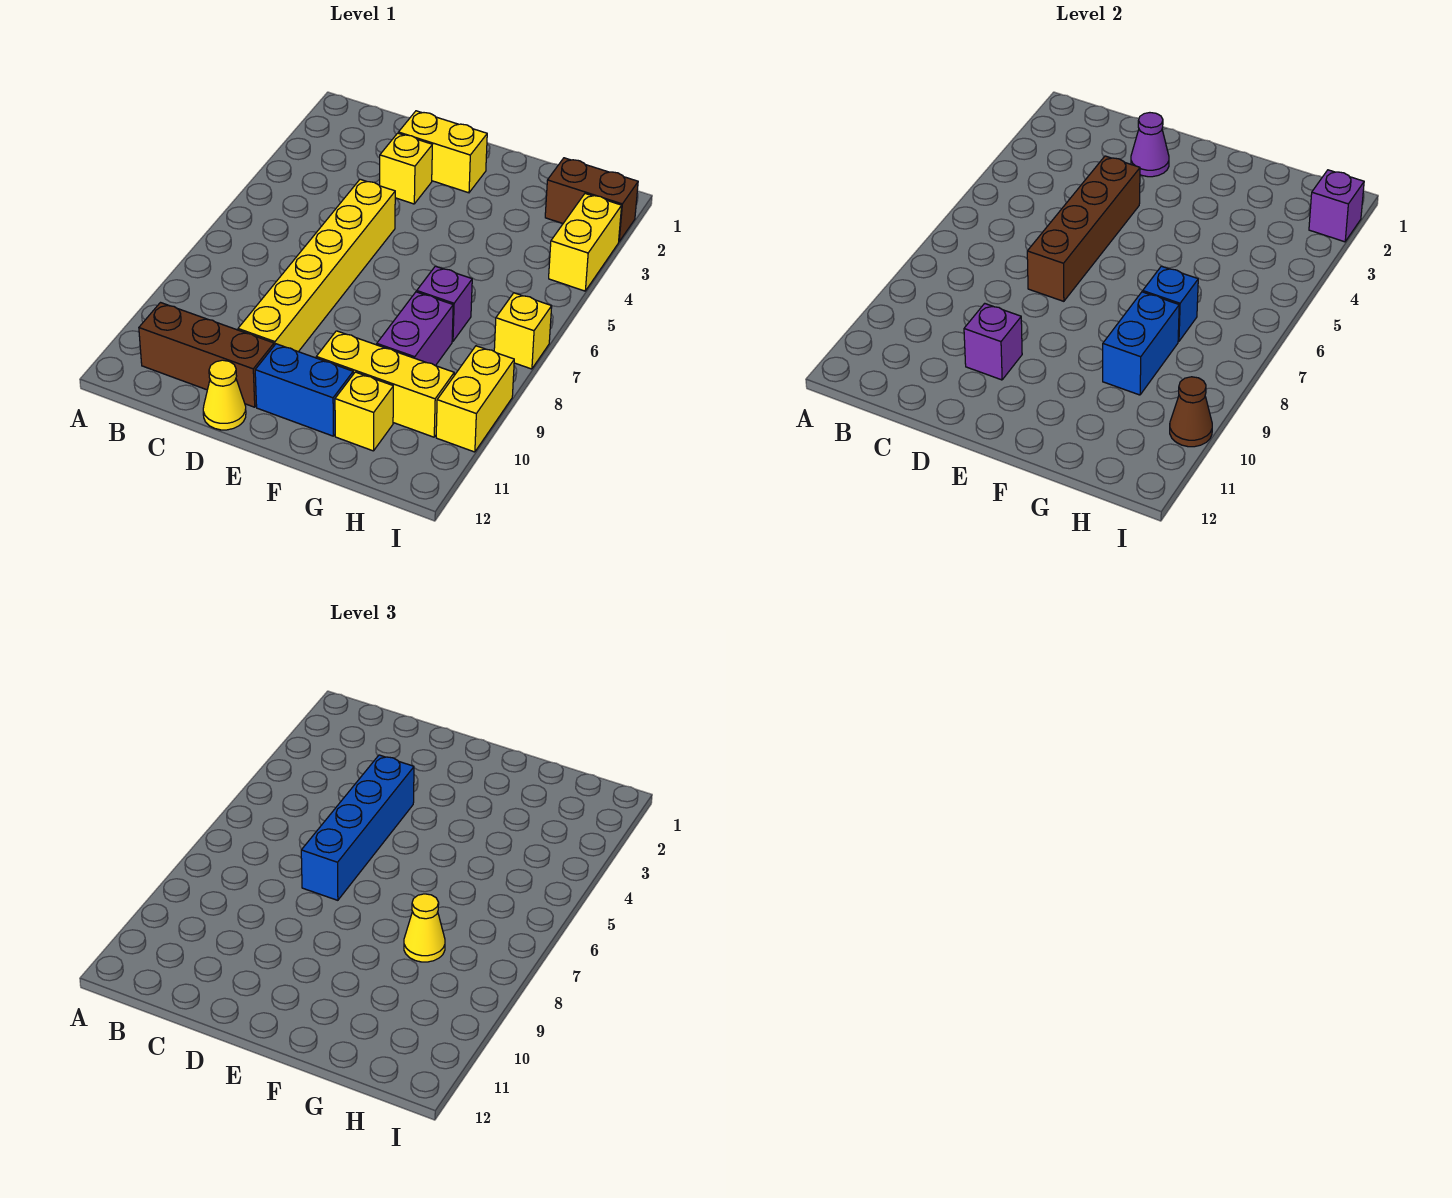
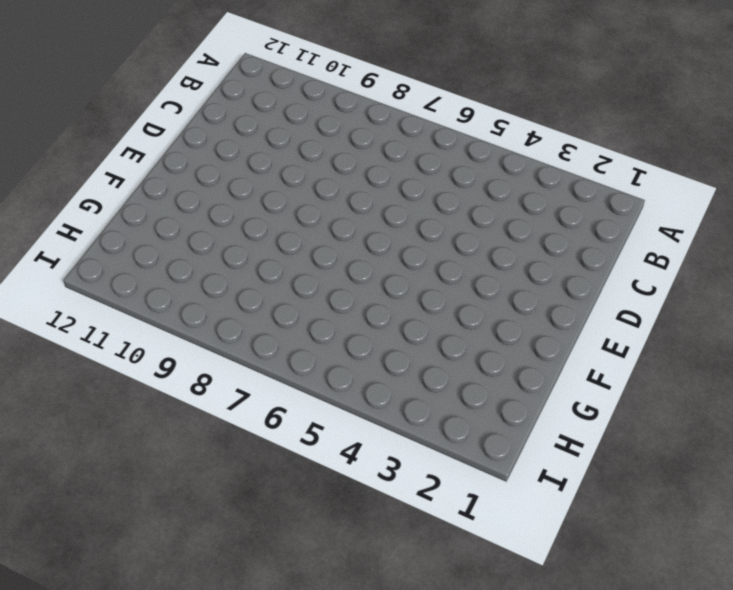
none -> brown brick B11:D11 level 1
none -> yellow brick D2:E2 level 1
none -> yellow brick D3 level 1

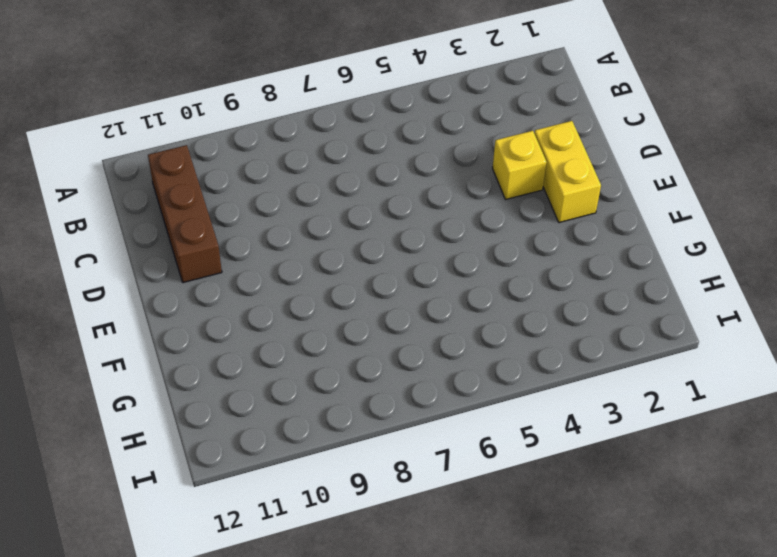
none -> yellow brick D5:D10 level 1
none -> yellow cone D12 level 1
none -> blue brick E11:F11 level 1

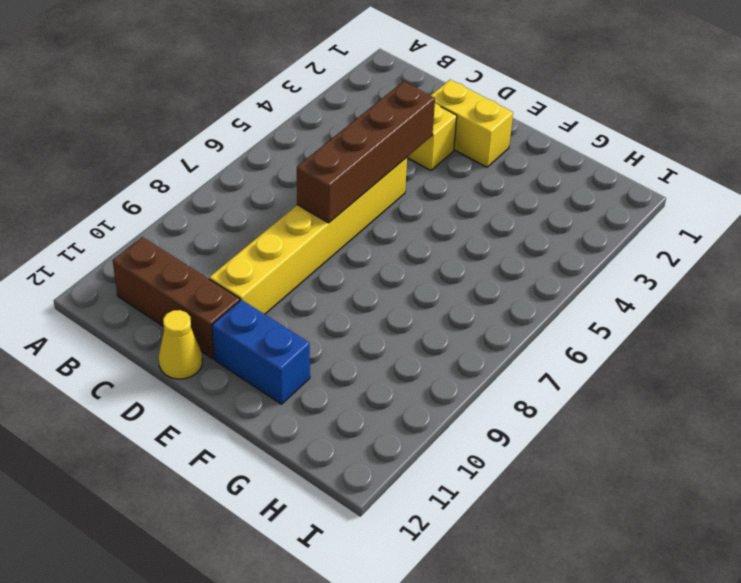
none -> yellow brick F10:H10 level 1
none -> purple brick G7 level 1
none -> purple brick G8:G9 level 1

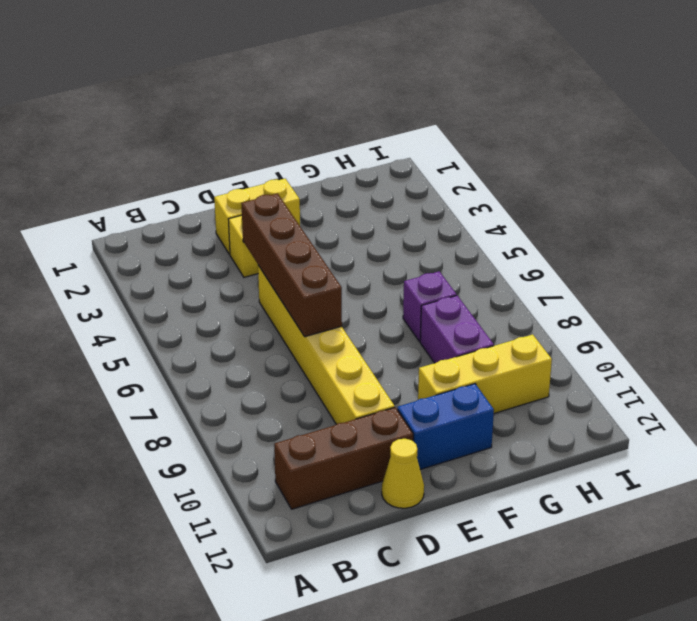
none -> yellow brick G11 level 1
none -> brown brick H2:I2 level 1
none -> yellow brick I3:I4 level 1

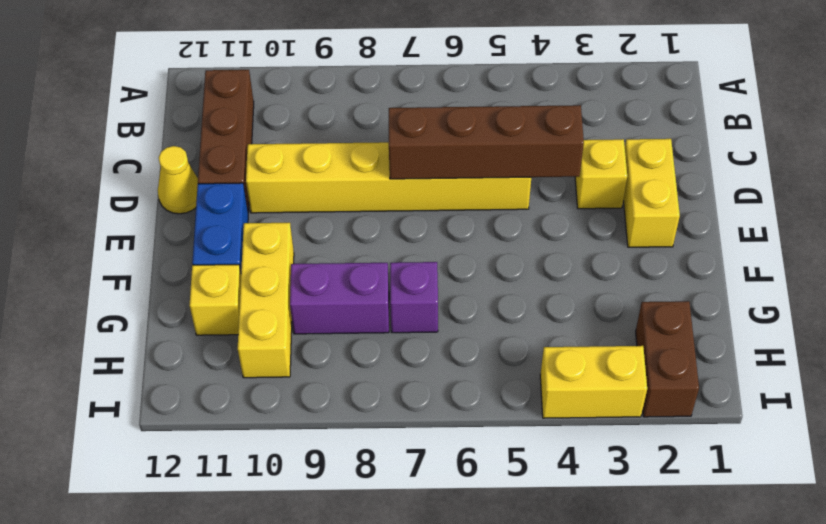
none -> yellow brick I7 level 1
none -> yellow brick I9:I10 level 1
none -> purple cone D2 level 2

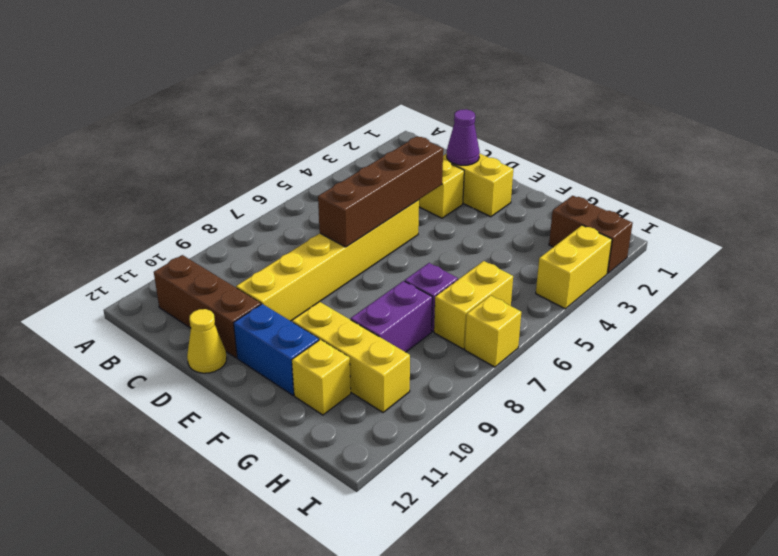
yellow brick H6:H7 level 1 -> yellow brick I9:I10 level 1
none -> purple brick D10 level 2
none -> blue brick G7 level 2
none -> blue brick G8:G9 level 2

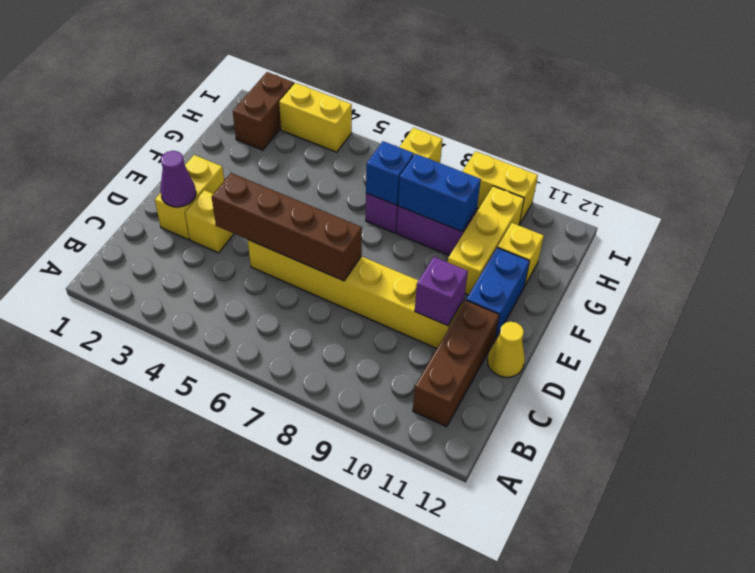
none -> purple brick I2 level 2
none -> brown cone I10 level 2
none -> blue brick D4:D7 level 3

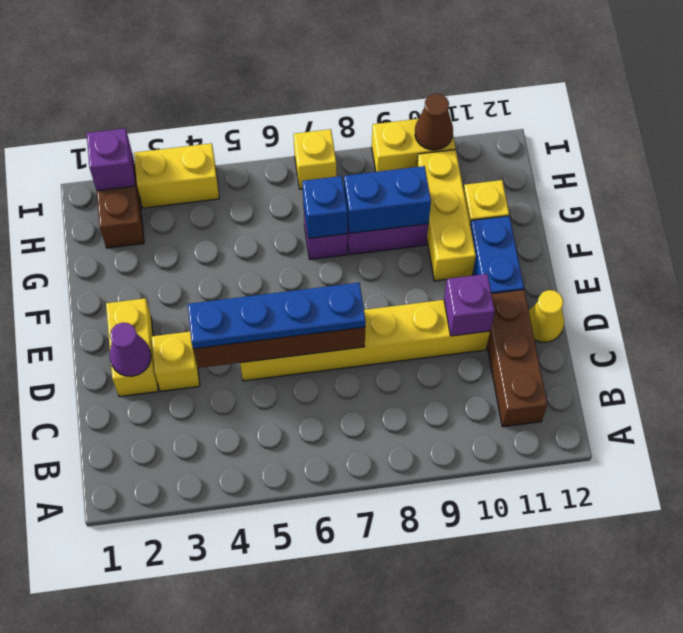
blue plate D4:D7 level 3 -> blue brick D4:D7 level 3
none -> yellow cone G8 level 3

